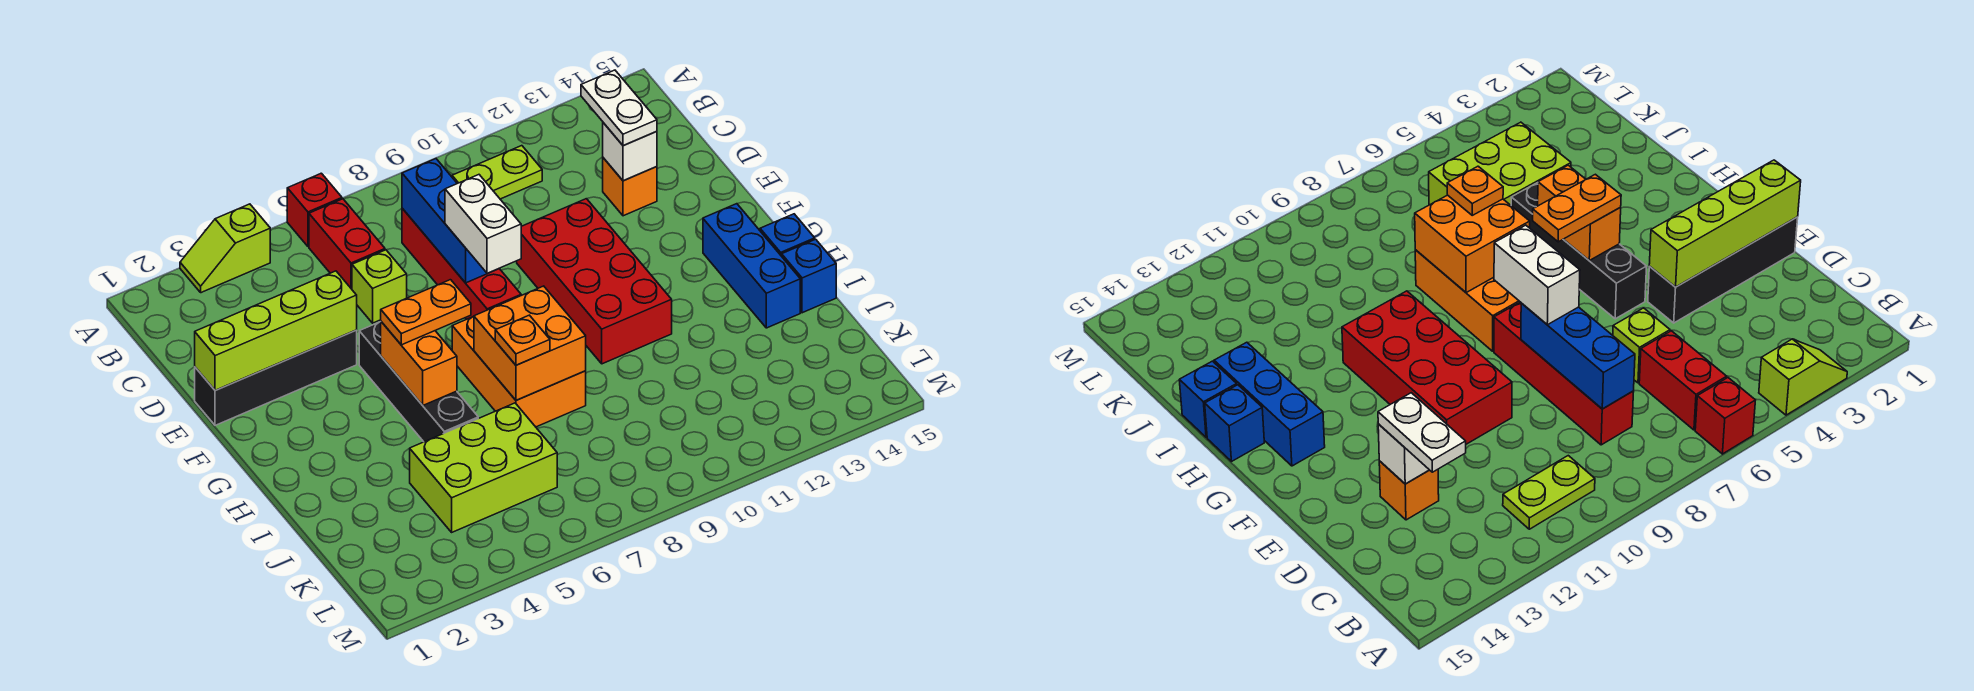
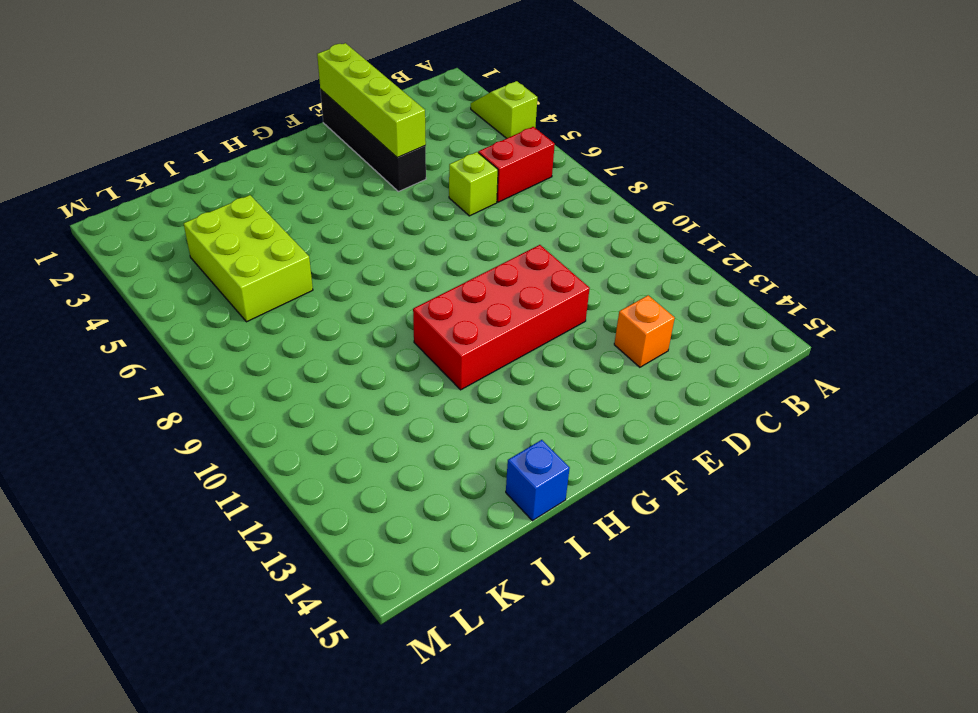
none -> red brick A6 level 1
none -> lime plate B10:B11 level 1
none -> red brick C8:F8 level 1

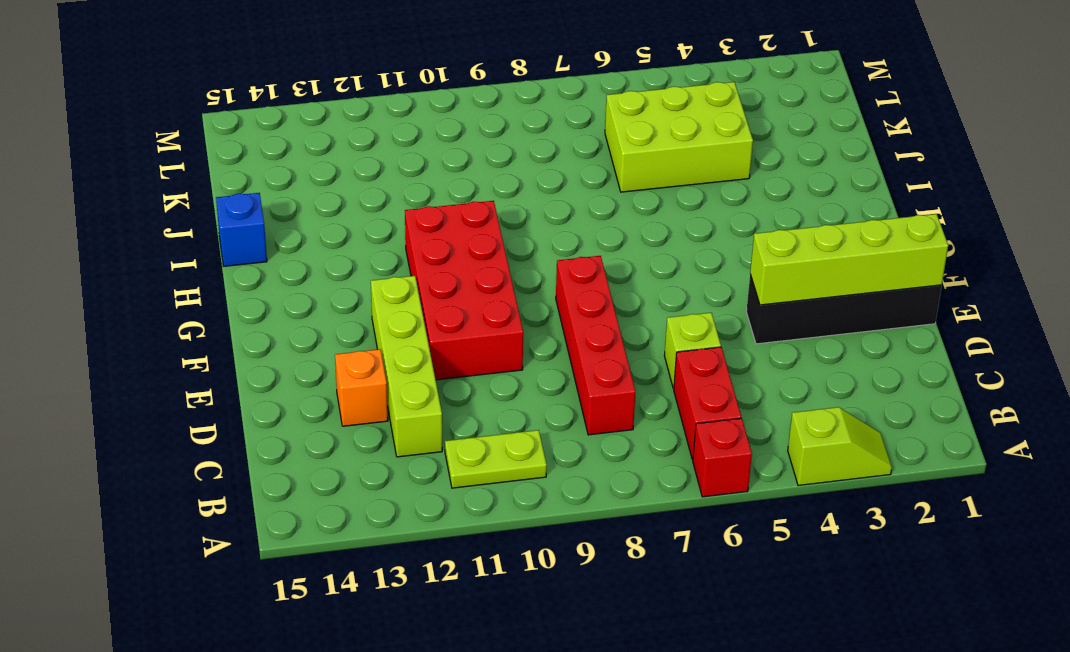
lime brick C12:F12 level 1 -> none
none -> black brick F5:I5 level 1
none -> orange brick G7:I8 level 1
none -> blue brick G14:I14 level 1

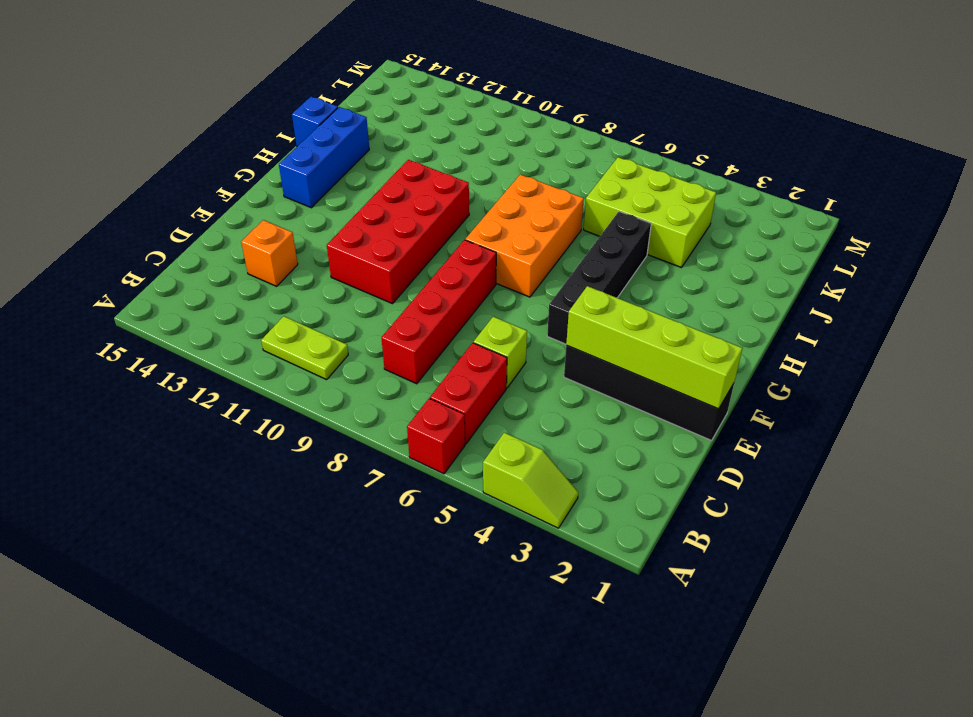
none -> blue brick H15 level 1
none -> blue brick C8:E8 level 2
none -> white brick D13 level 2

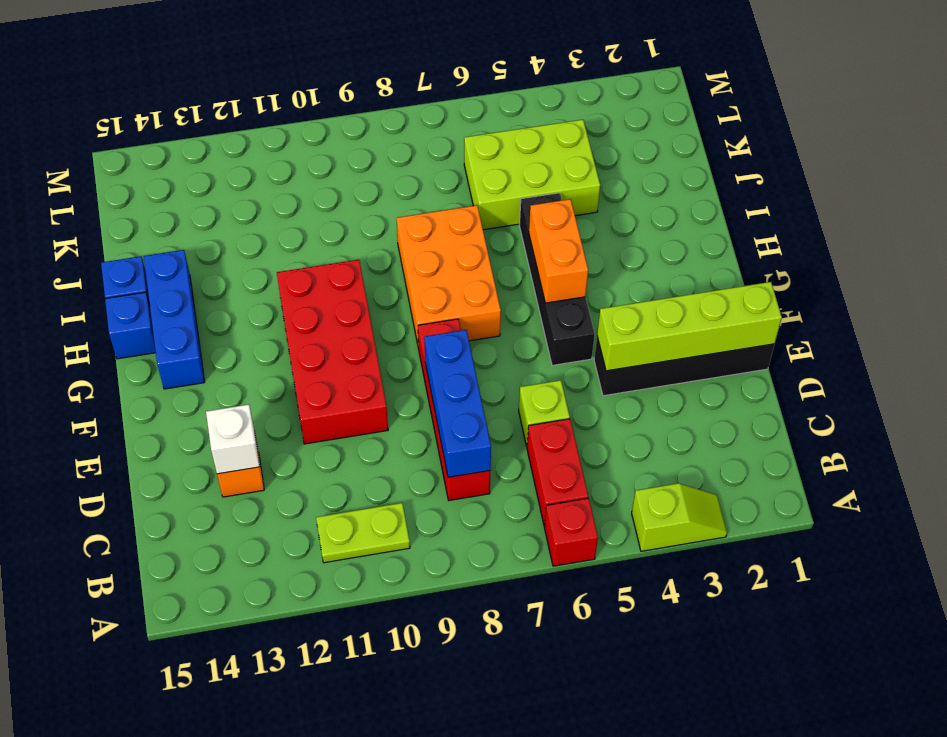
none -> orange brick H7:I8 level 2
none -> white plate C13:D13 level 3
none -> white brick E8:F8 level 3

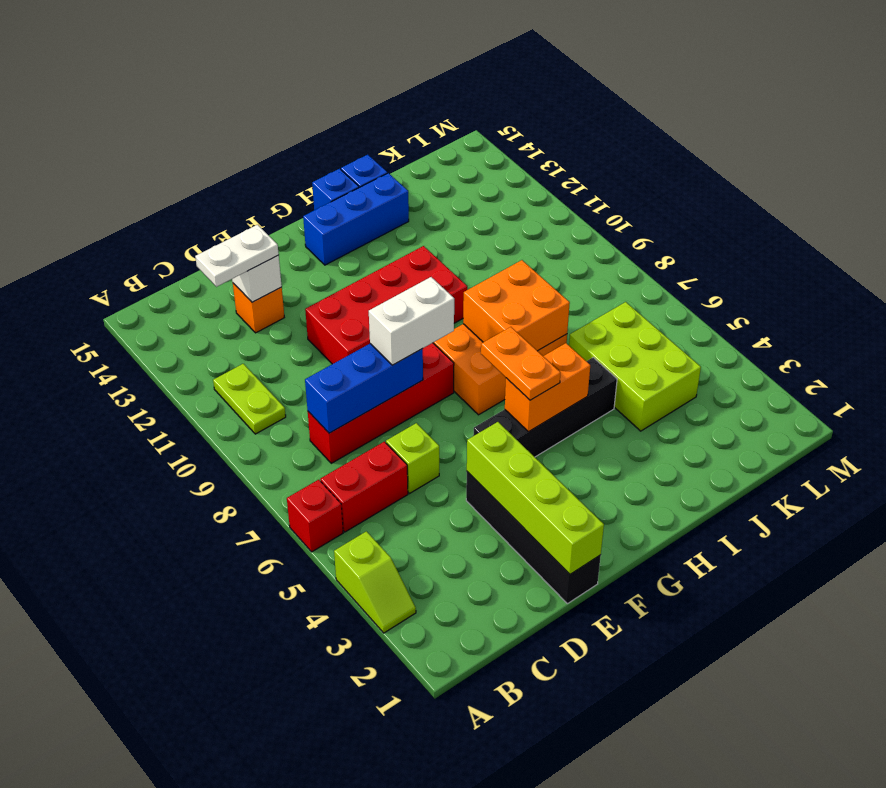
none -> orange plate I7 level 3

